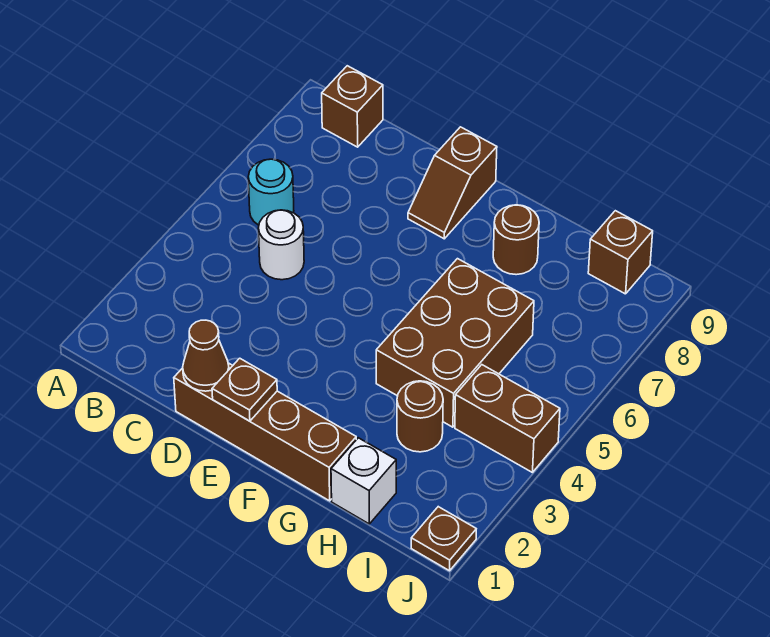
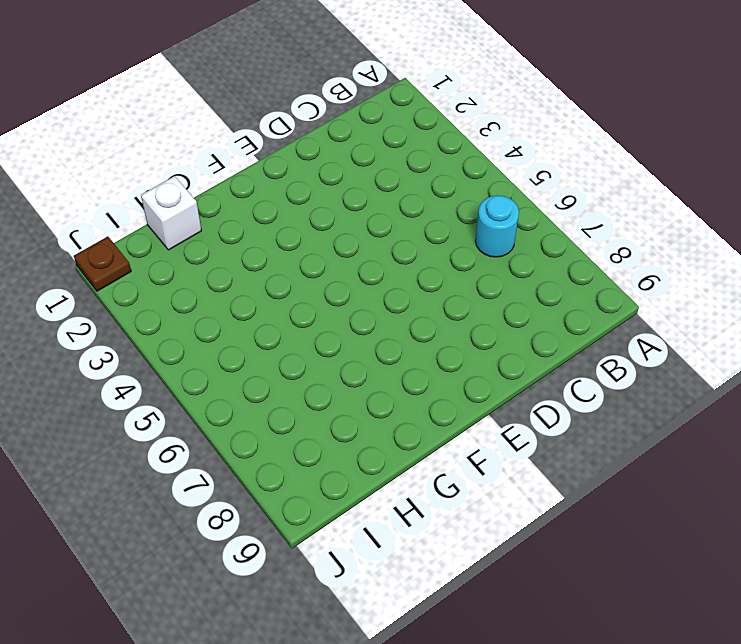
none -> brown brick B9 level 1
none -> white round brick C5 level 1
none -> brown brick D1:G1 level 1

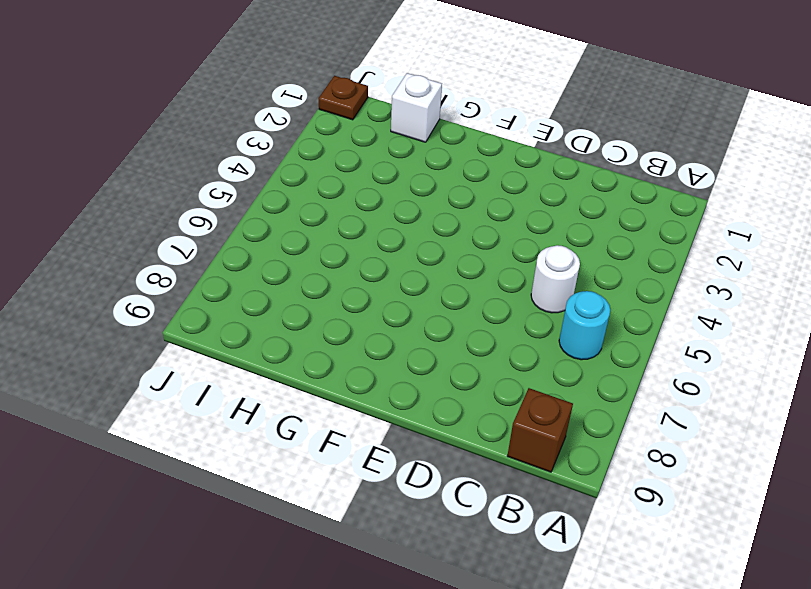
none -> brown brick D1:G1 level 1
none -> brown slope E8:E9 level 1 top 9
none -> brown brick G4:H6 level 1

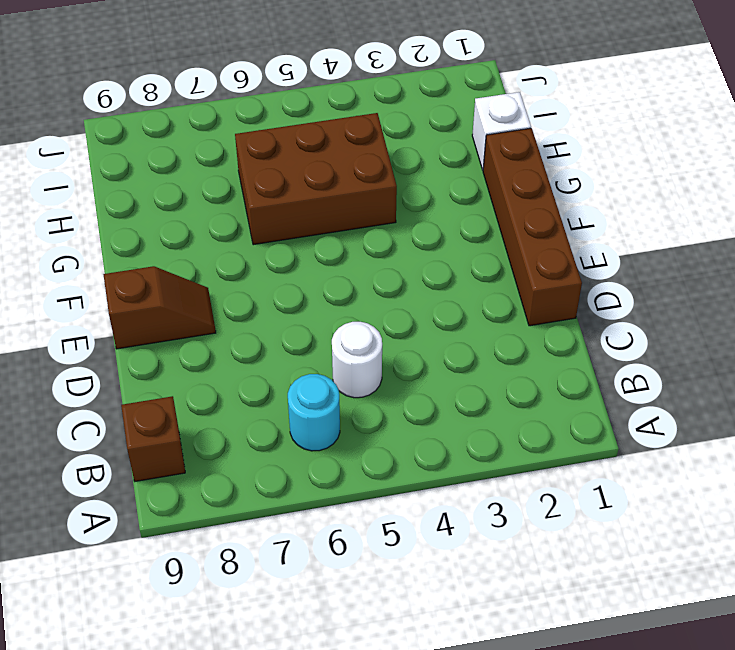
none -> brown round brick G8 level 1
none -> brown round brick H3 level 1
none -> brown brick I4:J4 level 1

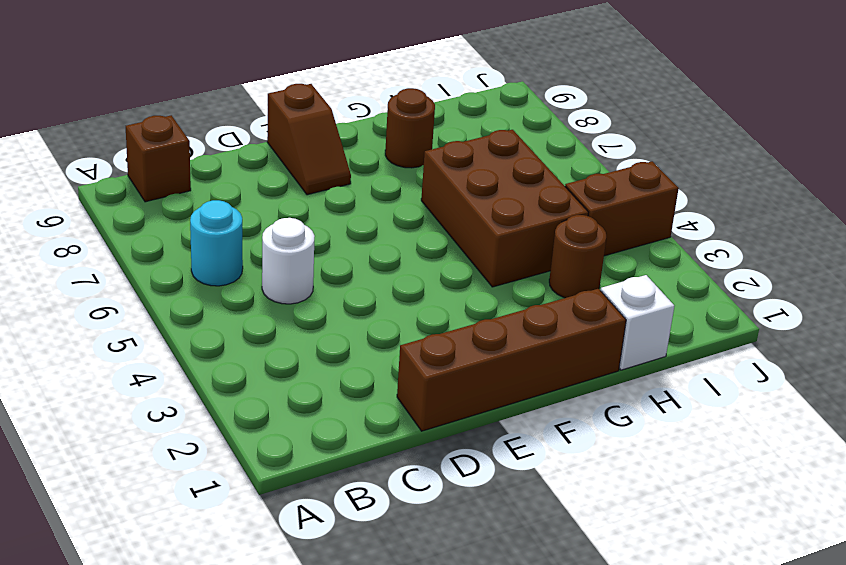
none -> brown brick I9 level 1
none -> brown plate J1 level 1
none -> brown cone D1 level 2

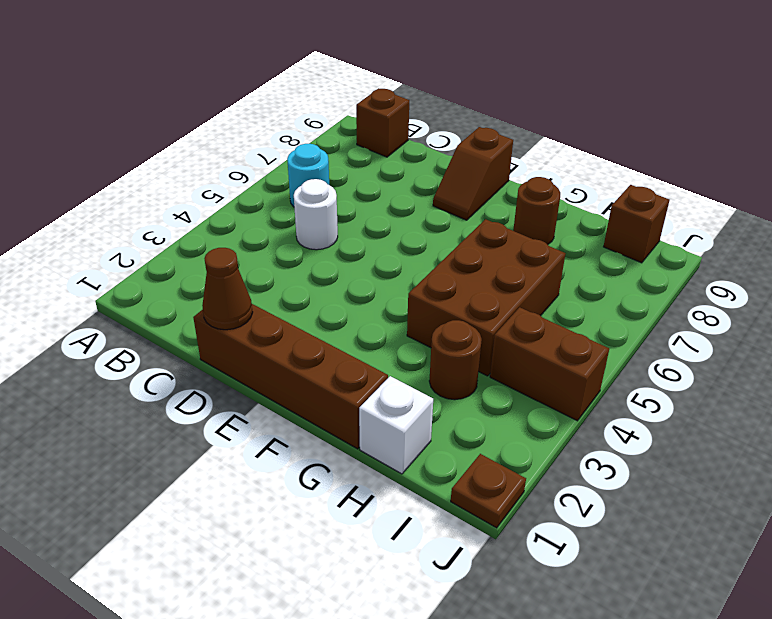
none -> brown plate E1 level 2

